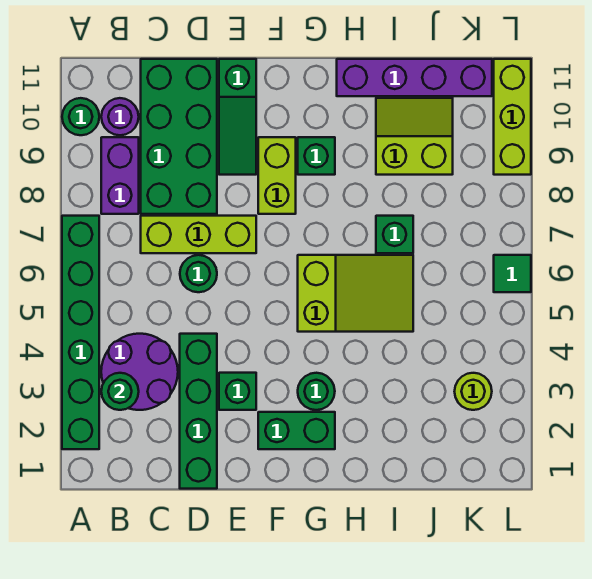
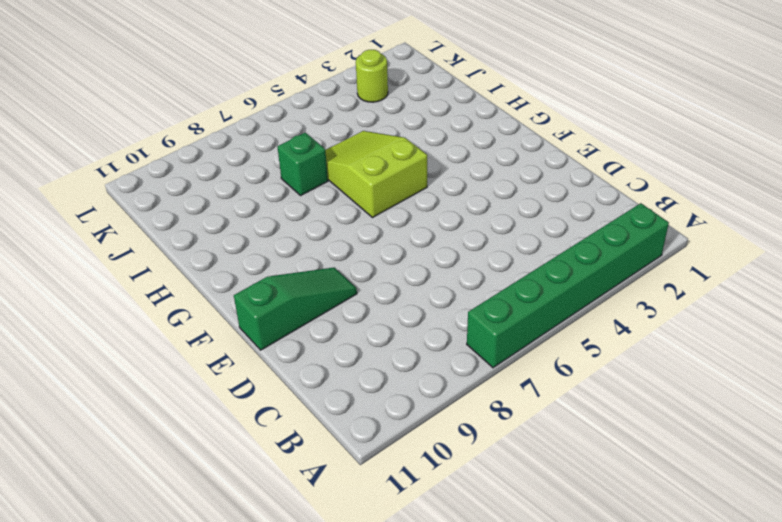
none -> green round brick A10 level 1
none -> purple round brick B3:C4 level 1
none -> purple brick B8:B9 level 1

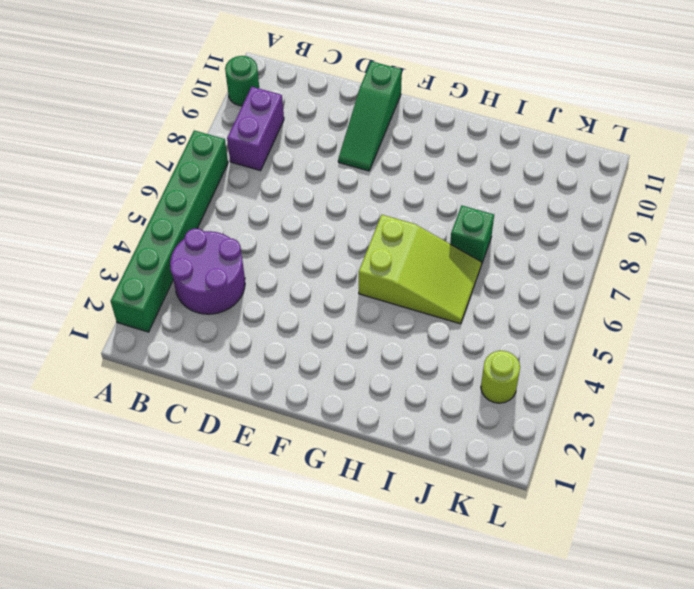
none -> purple round brick B10 level 1
none -> lime brick C7:E7 level 1
none -> green brick C8:D11 level 1

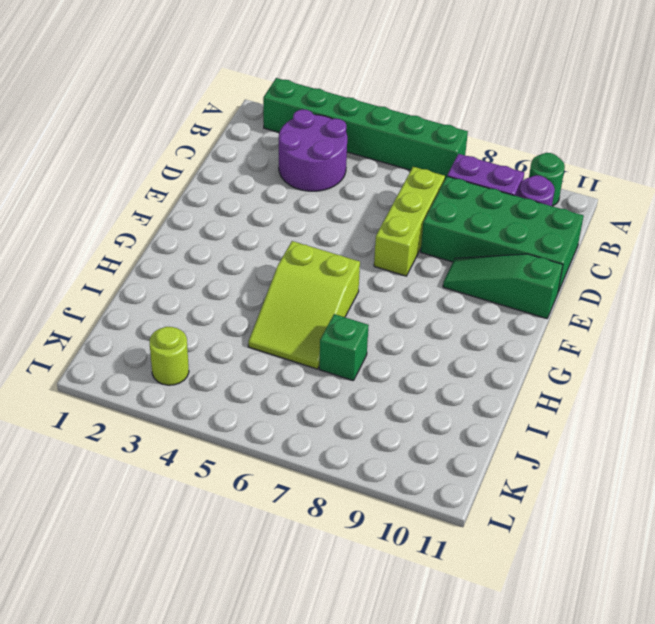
none -> green brick D1:D4 level 1
none -> green round brick D6 level 1
none -> green brick E3 level 1

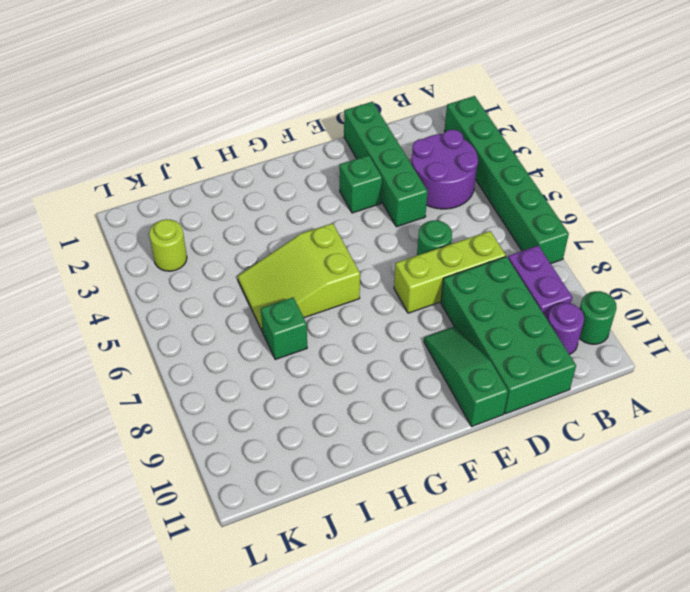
none -> green brick F2:G2 level 1
none -> lime brick F8:F9 level 1
none -> green round brick G3 level 1

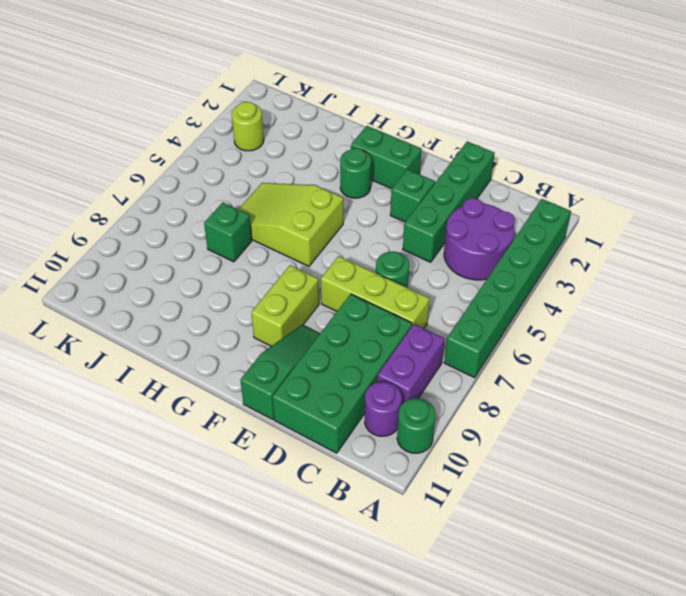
none -> green brick G9 level 1
none -> purple brick H11:K11 level 1
none -> lime slope I9:J10 level 1 top 9

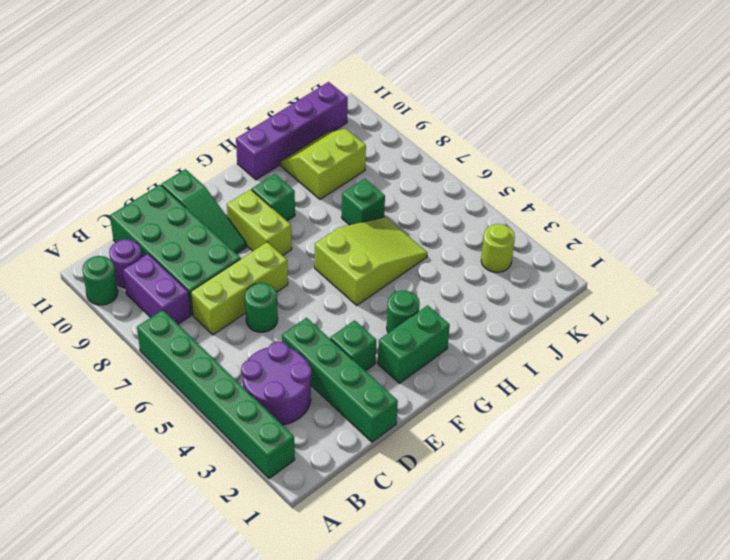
none -> green tile L6 level 1
none -> lime brick L9:L11 level 1
none -> green round brick B3 level 2

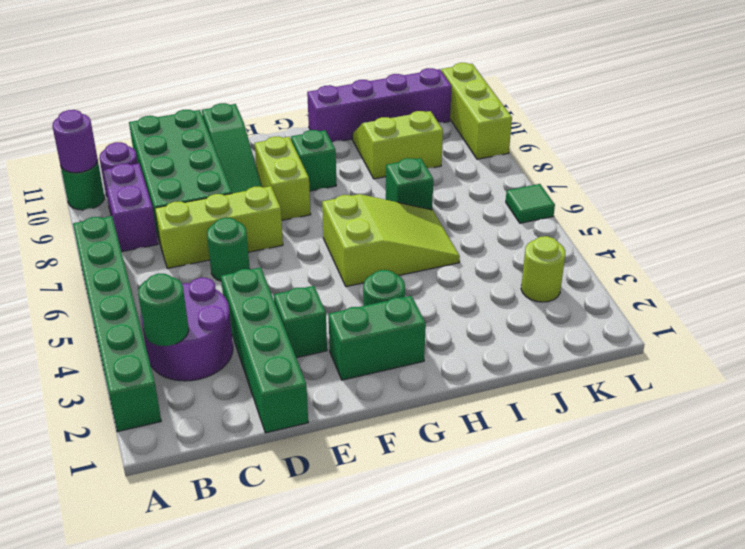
purple round brick A10 level 2 -> none

